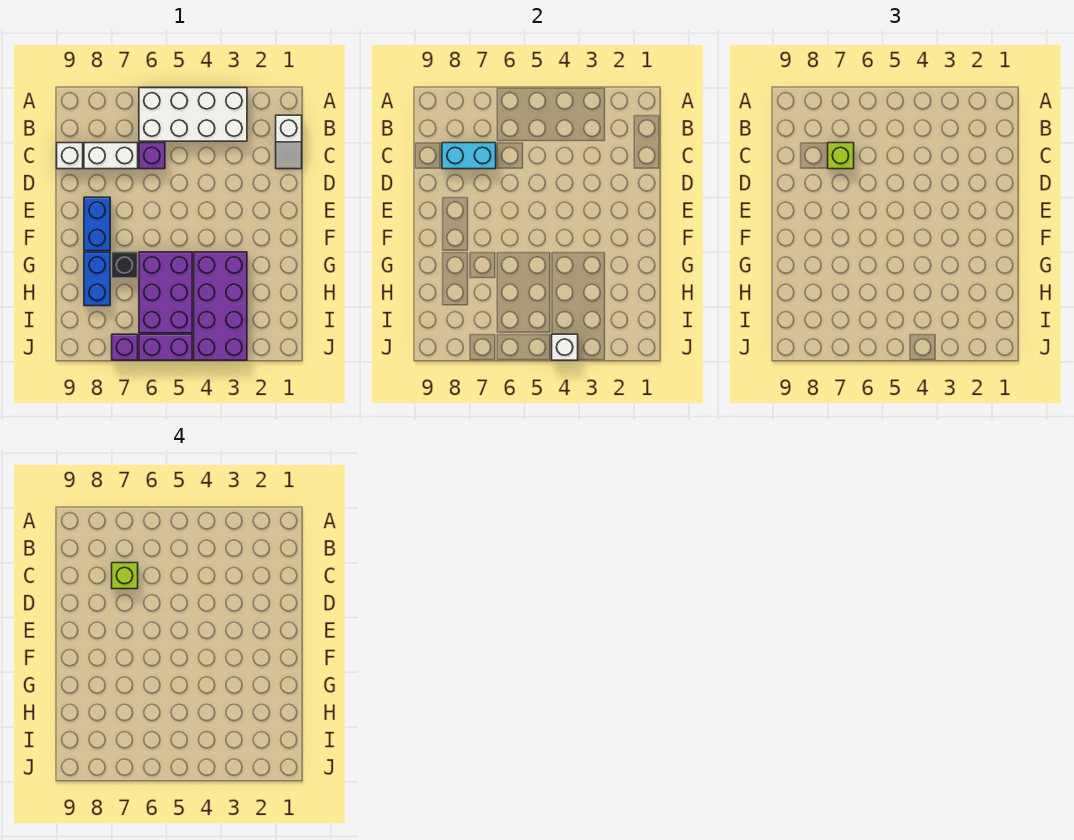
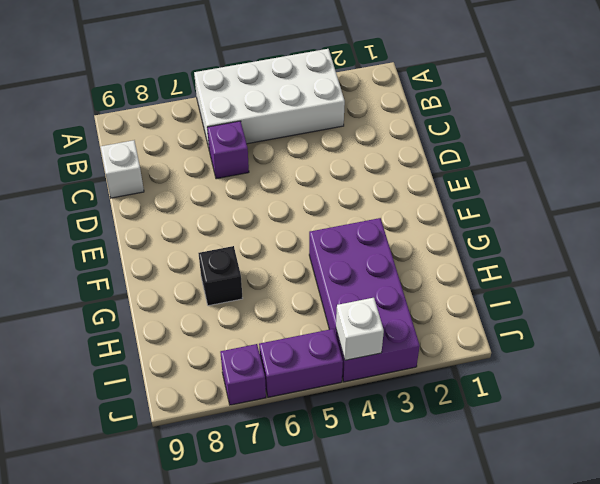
none -> white slope B1:C1 level 1 top B
none -> white brick C7:C8 level 1
none -> blue brick E8:F8 level 1

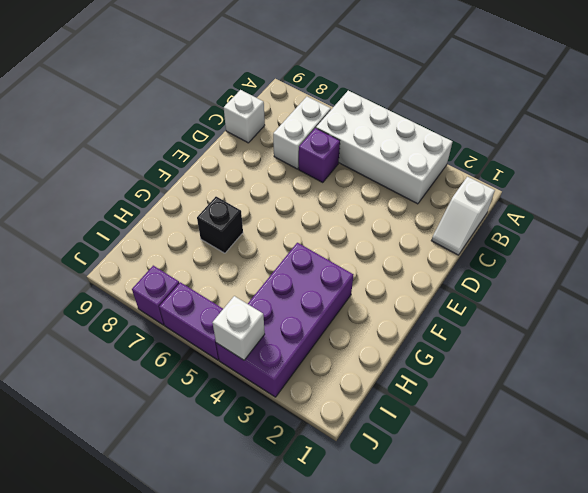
white brick B7:C7 level 1 -> white brick C7:C8 level 1
none -> blue brick E8:F8 level 1
none -> purple brick G5:I6 level 1
none -> blue brick G8:H8 level 1

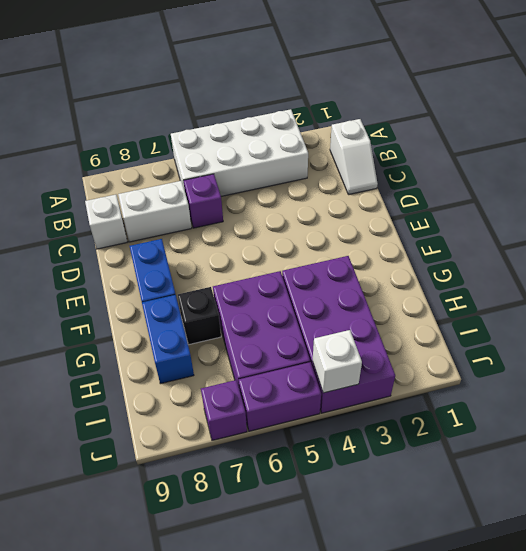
none -> cyan brick C7:C8 level 2
none -> lime brick C7 level 3
none -> lime brick C7 level 4

